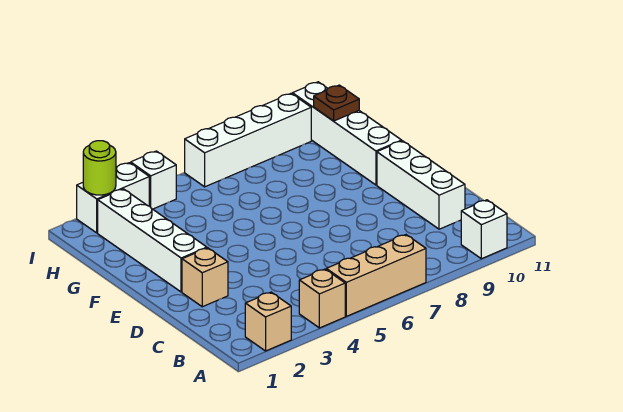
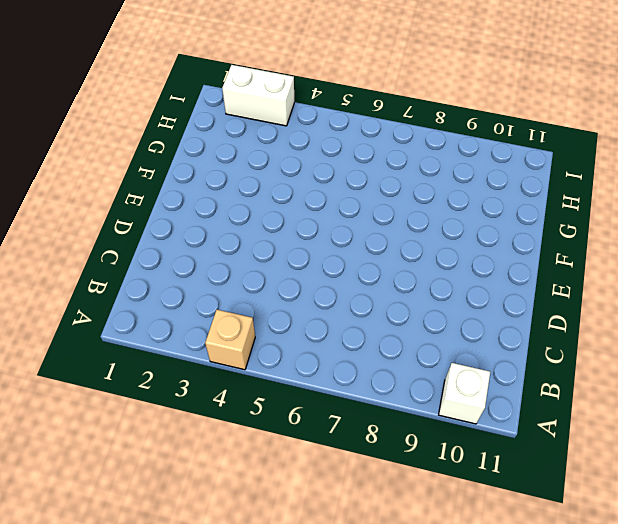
none -> tan brick A2 level 1
none -> tan brick A5:A7 level 1
none -> white brick C10:E10 level 1

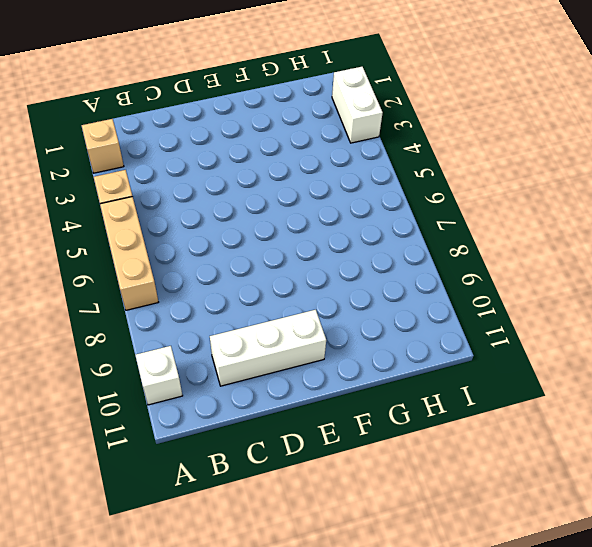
none -> tan brick D2 level 1
none -> white brick E2:H2 level 1
none -> white brick F10:I10 level 1

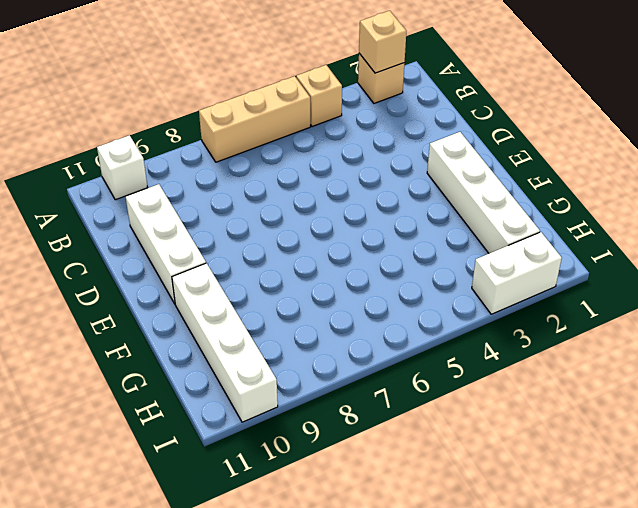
tan brick A2 level 2 -> tan brick D2 level 1
none -> white brick I4 level 1
none -> white brick I6:I9 level 1
none -> brown plate H10 level 2

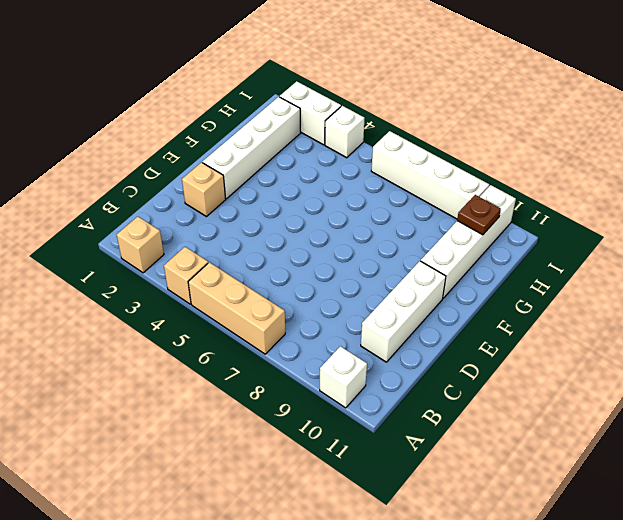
none -> lime round brick I2 level 2

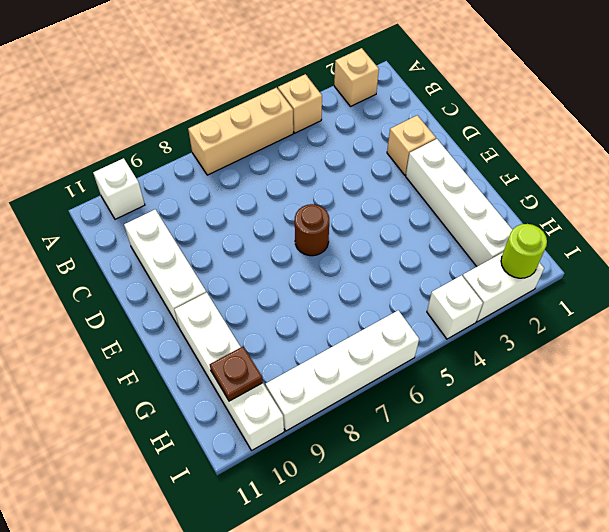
brown round brick E6 level 1 -> none

